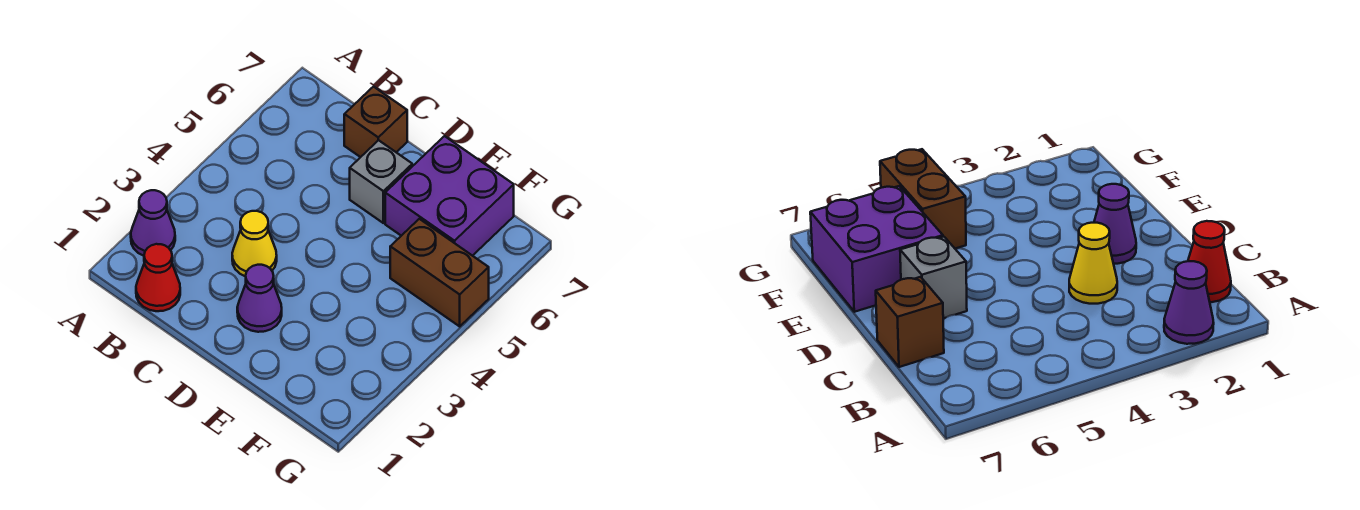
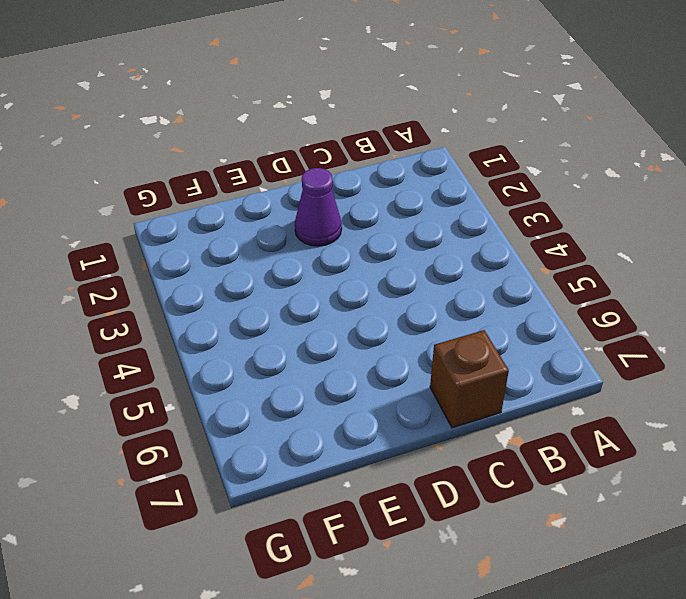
none -> purple cone A2 level 1
none -> red cone B1 level 1

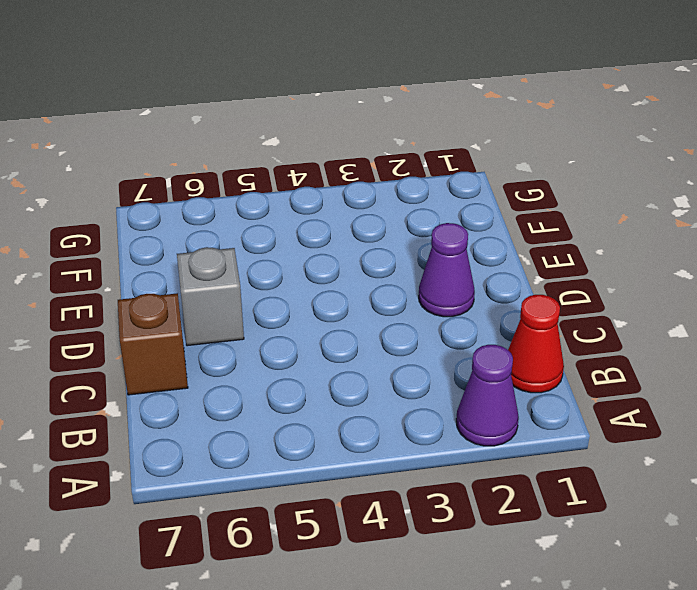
none -> yellow cone C3 level 1
none -> purple brick E6:F7 level 1

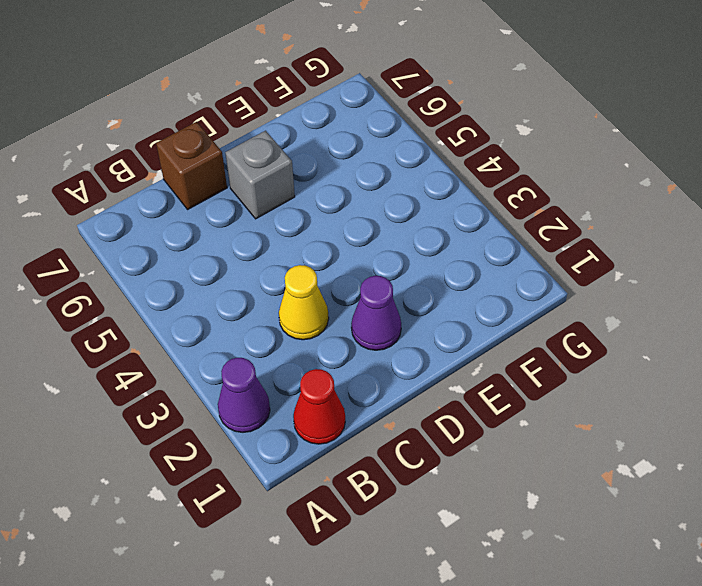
none -> purple brick E6:F7 level 1
none -> brown brick F5:G5 level 1

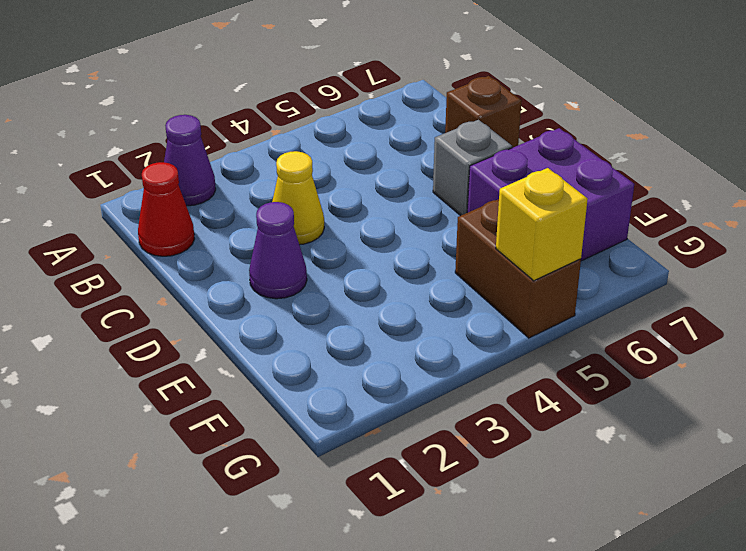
yellow brick G5 level 2 -> none

